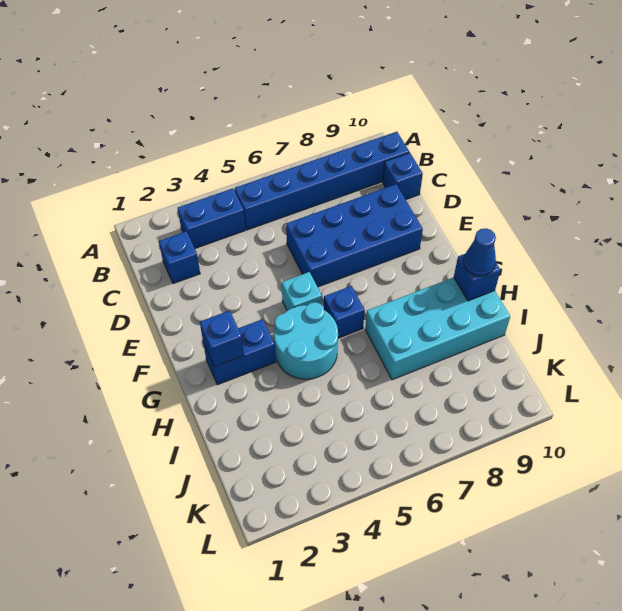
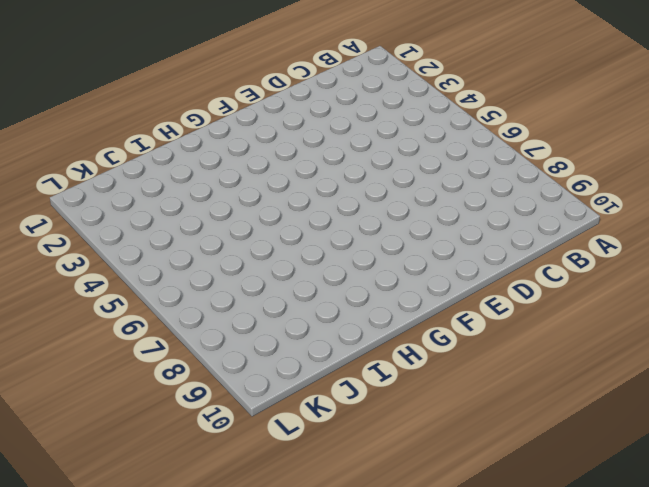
none -> blue brick B3:B4 level 1
none -> blue brick B5:B10 level 1
none -> blue brick C2 level 1

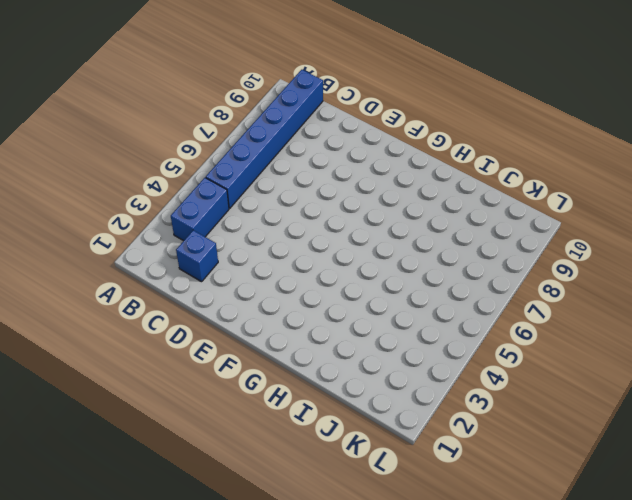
none -> blue brick C10 level 1
none -> blue brick D6:E9 level 1
none -> cyan brick F5 level 1

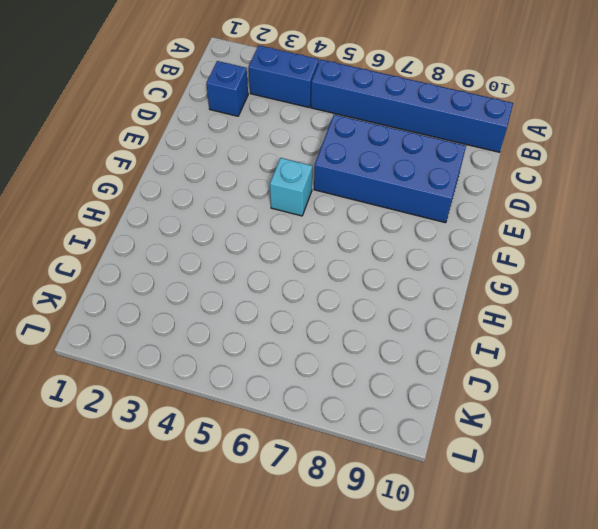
none -> blue brick C10 level 1
none -> blue brick G2:G3 level 1
none -> cyan round brick G4:H5 level 1

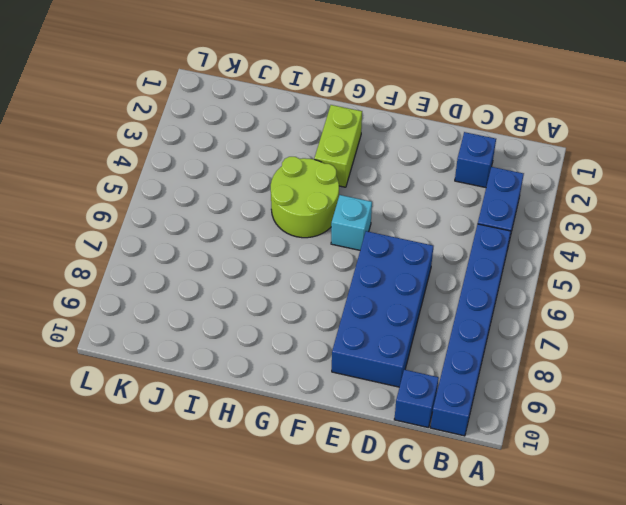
lime brick G2:G3 level 1 -> blue brick G2:G3 level 1
lime round brick G4:H5 level 1 -> cyan round brick G4:H5 level 1
none -> blue brick G6 level 1
none -> cyan brick H7:I10 level 1
none -> blue brick G2 level 2

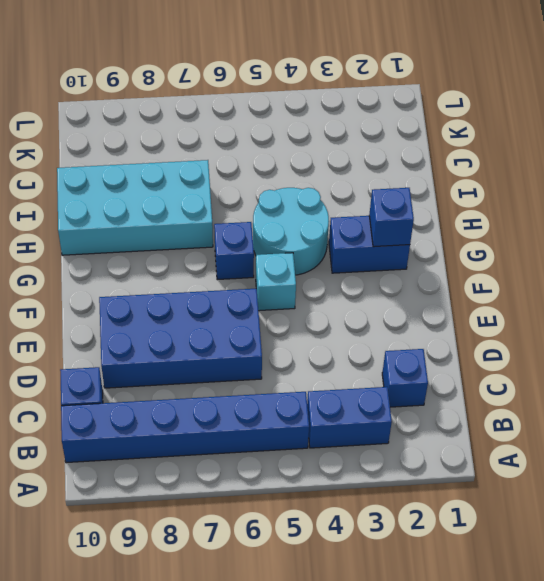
none -> blue brick H10 level 2
none -> blue cone H10 level 3

